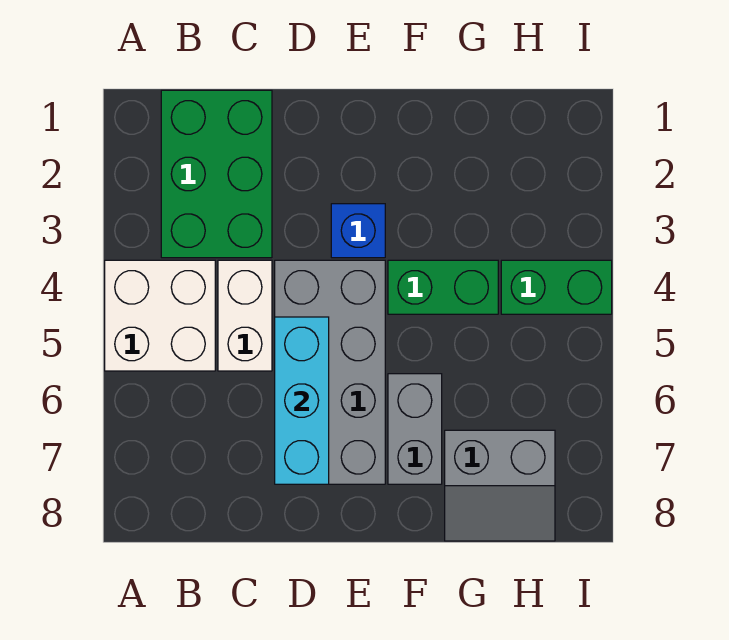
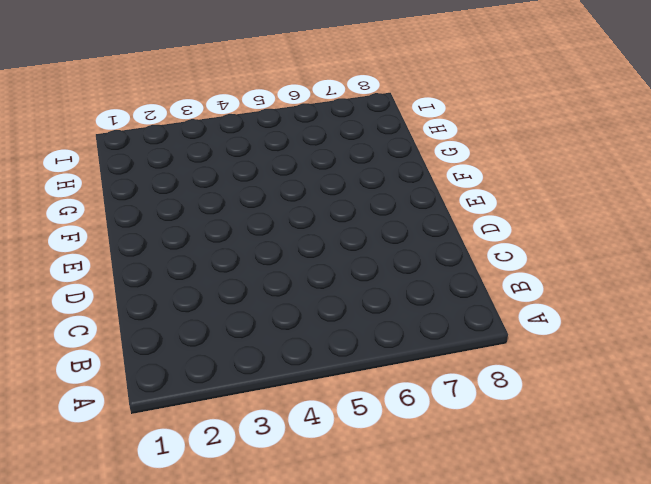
none -> white brick A4:B5 level 1
none -> green brick B1:C3 level 1

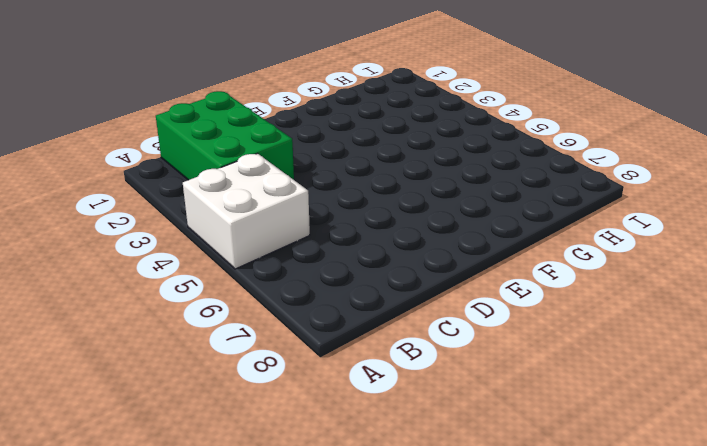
none -> white brick C4:C5 level 1
none -> grey brick D4:E7 level 1

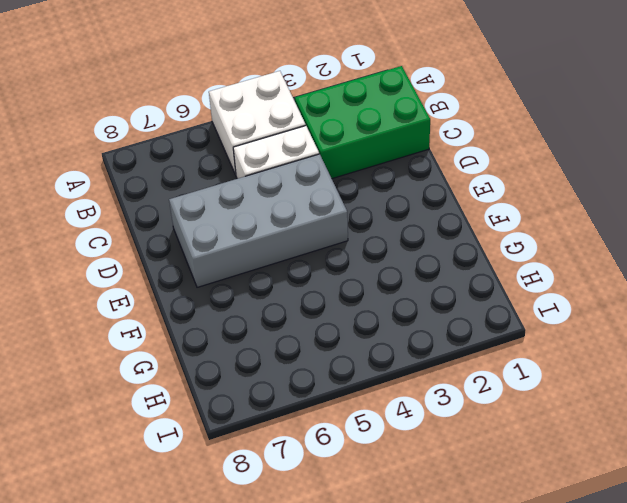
none -> blue brick E3 level 1
none -> green brick F4:G4 level 1

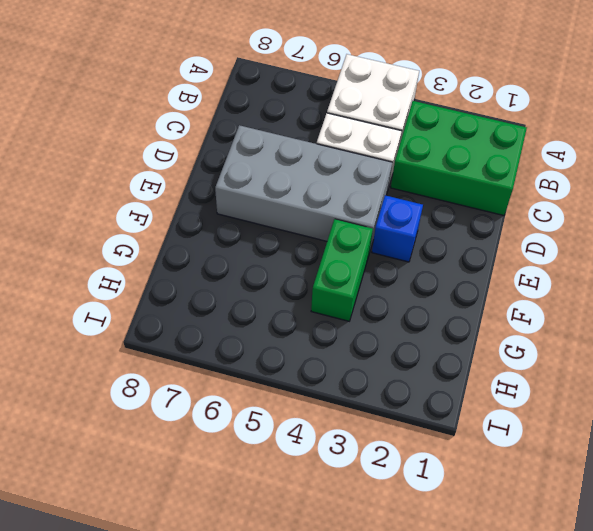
none -> grey brick F6:F7 level 1
none -> grey slope G7:H8 level 1 top 7

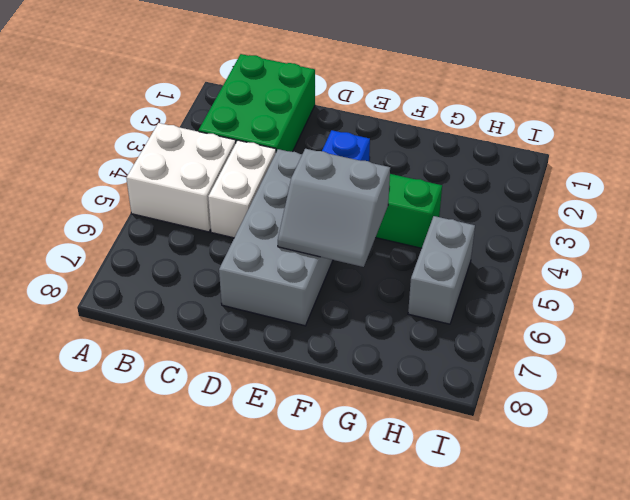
grey slope E5:F6 level 2 top 5 -> grey slope G7:H8 level 1 top 7
grey brick H5:H6 level 1 -> grey brick F6:F7 level 1
none -> green brick H4:I4 level 1
none -> cyan brick D5:D7 level 2

